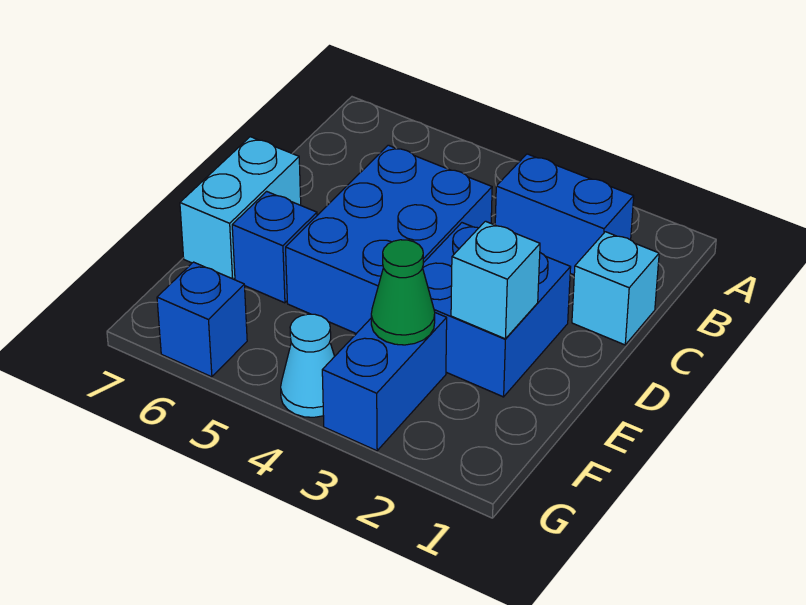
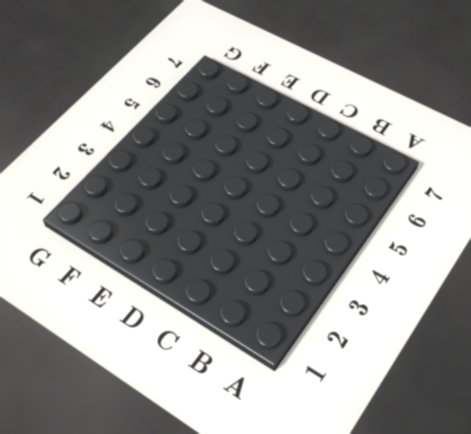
none -> blue brick B2:B3 level 1
none -> cyan brick C1 level 1

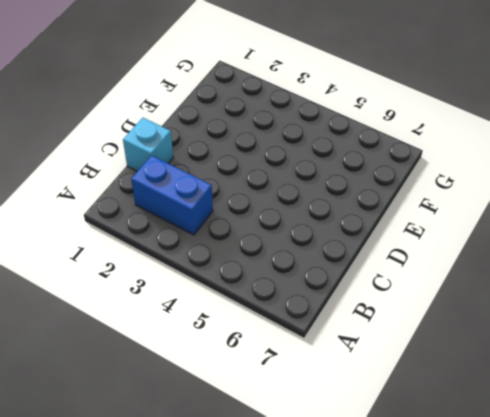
none -> blue brick C4:E5 level 1
none -> blue brick D2:E3 level 1

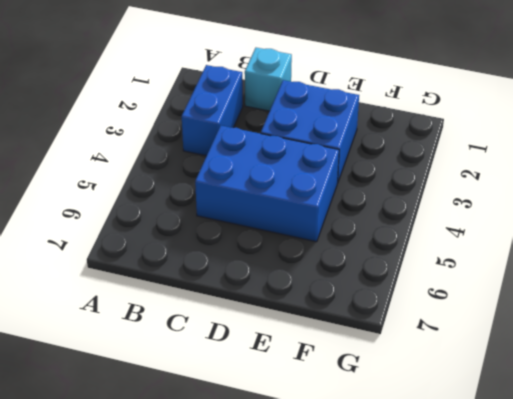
none -> cyan brick D7:E7 level 1
none -> blue brick E6 level 1

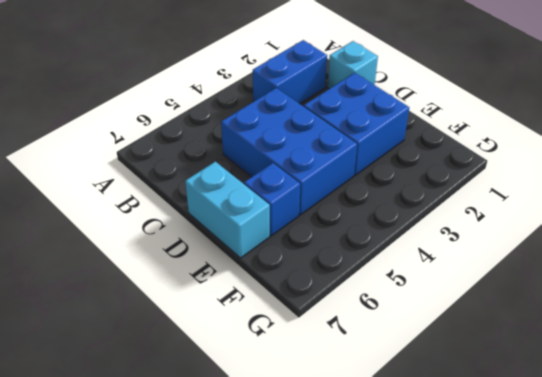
none -> blue brick F3:G3 level 1
none -> cyan cone G4 level 1

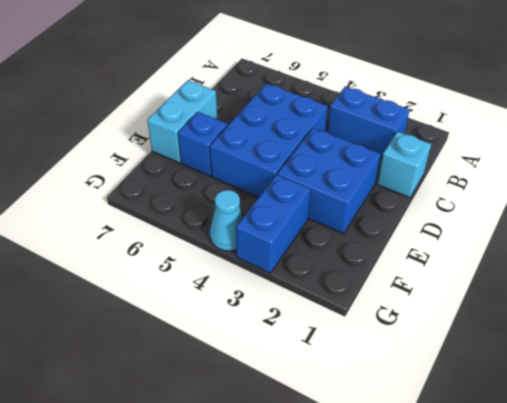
none -> blue brick G6 level 1
none -> cyan brick E2 level 2

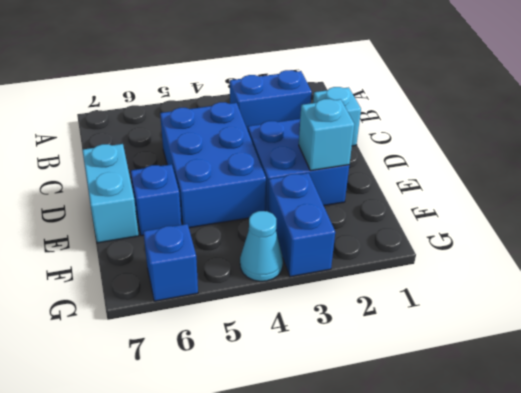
none -> green cone F3 level 2

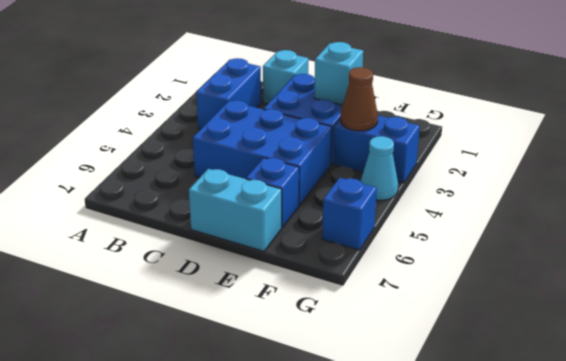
brown cone F3 level 2 -> green cone F3 level 2

